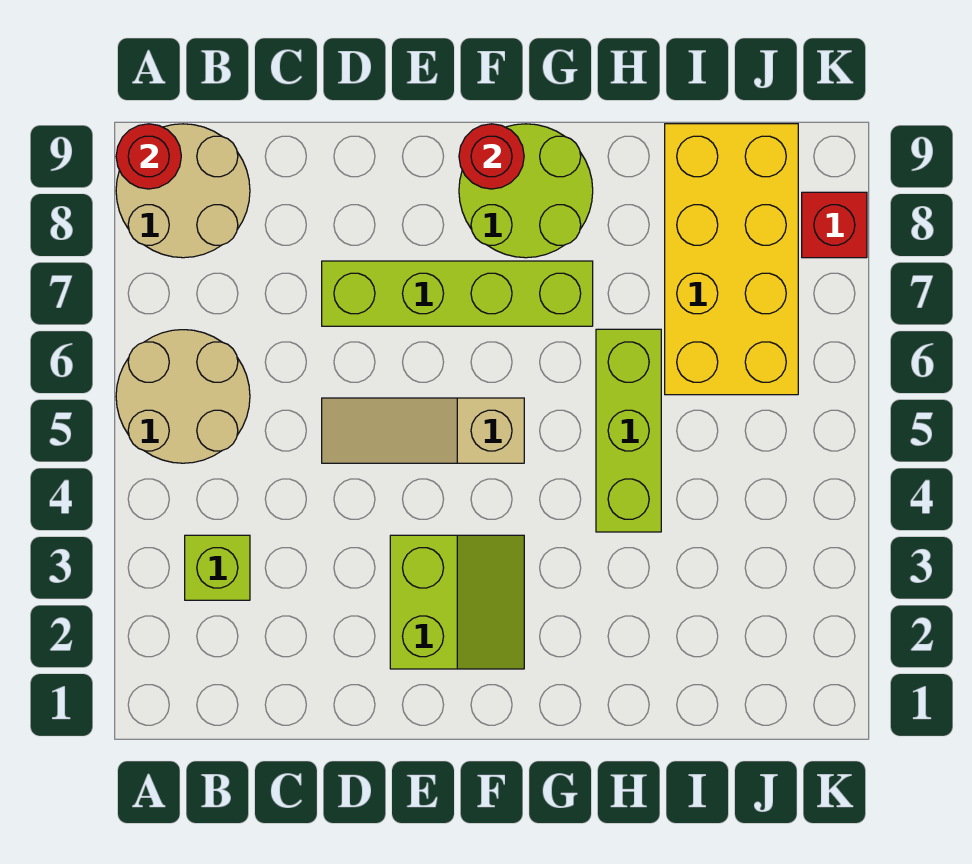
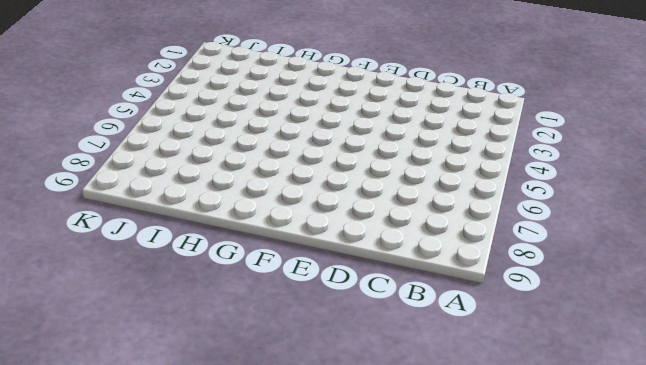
none -> tan round brick A5:B6 level 1
none -> tan round brick A8:B9 level 1
none -> lime brick B3 level 1

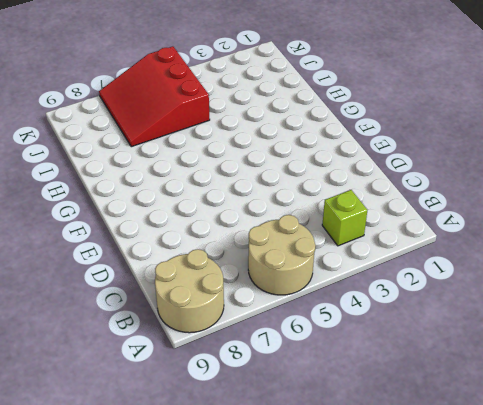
red slope I5:K7 level 1 top 5 -> yellow brick I6:J9 level 1
none -> tan slope D5:F5 level 1 top F
none -> lime brick D7:G7 level 1
none -> lime slope E2:F3 level 1 top E

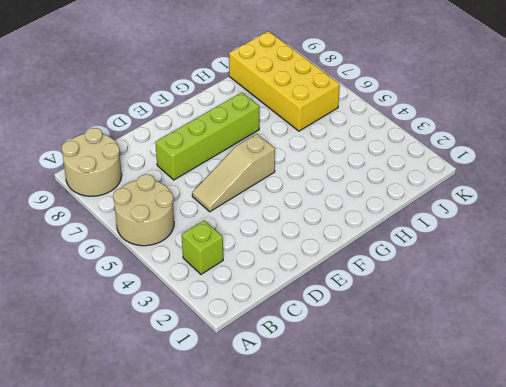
none -> lime slope E2:F3 level 1 top E
none -> lime round brick F8:G9 level 1
none -> lime brick H4:H6 level 1

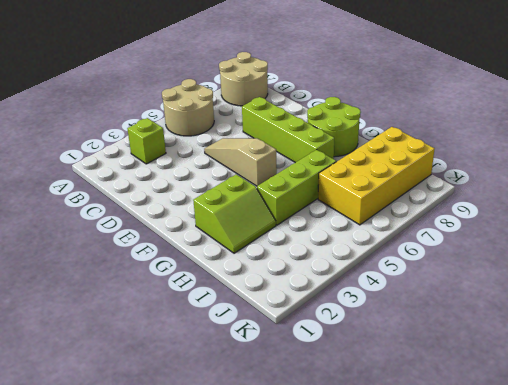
lime slope G2:H3 level 1 top G -> lime slope E2:F3 level 1 top E
none -> red brick K8 level 1
none -> red round brick A9 level 2
none -> red round brick F9 level 2

